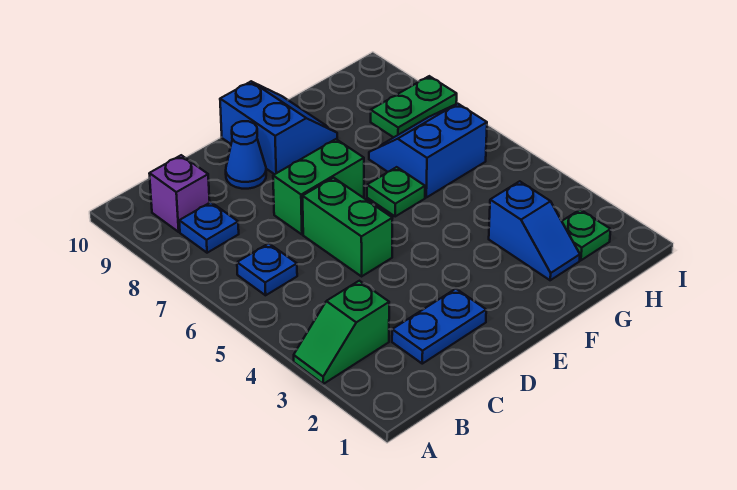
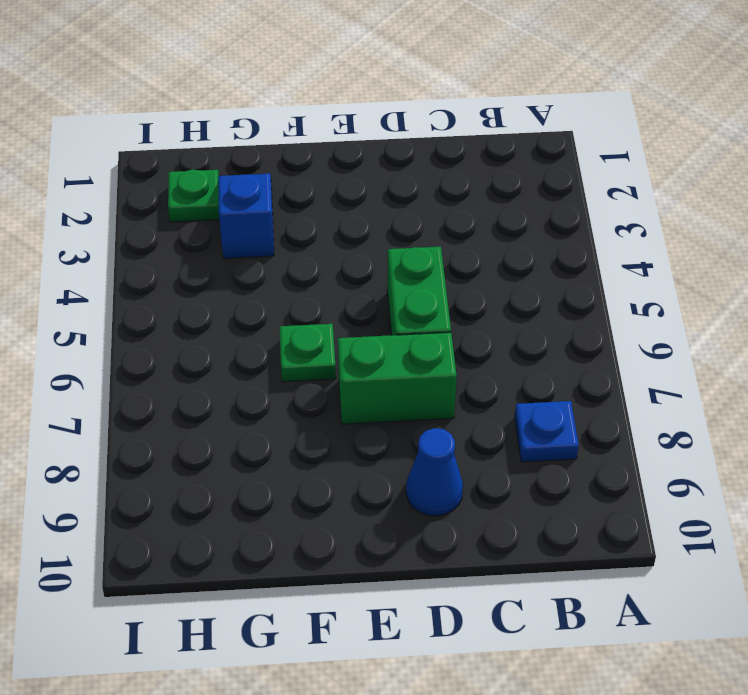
none -> green slope A3:B3 level 1 top B
none -> blue plate B6 level 1
none -> purple brick B9 level 1

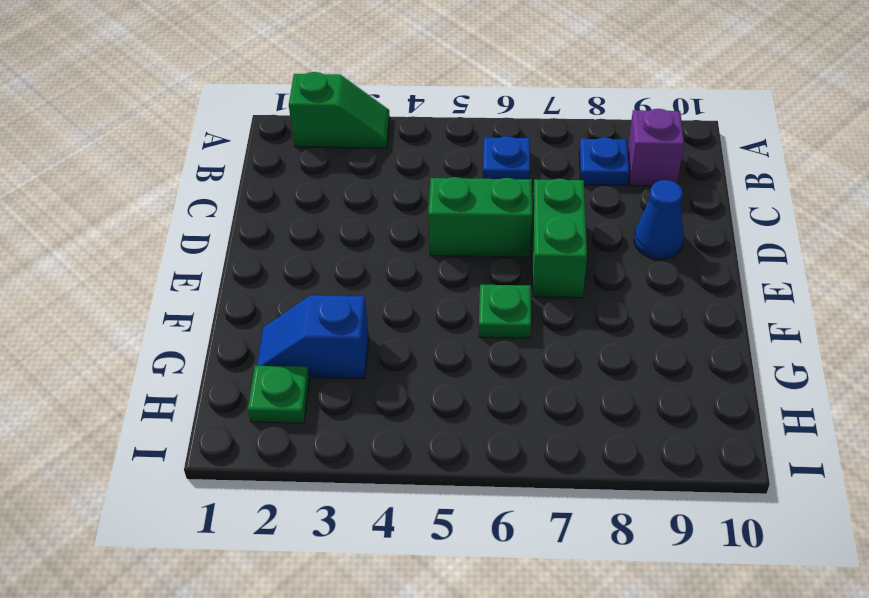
green slope A2:A3 level 1 top 2 -> green slope A3:B3 level 1 top B
none -> blue plate C2:D2 level 1
none -> blue slope E9:F10 level 1 top E
none -> blue slope G6:H7 level 1 top 6

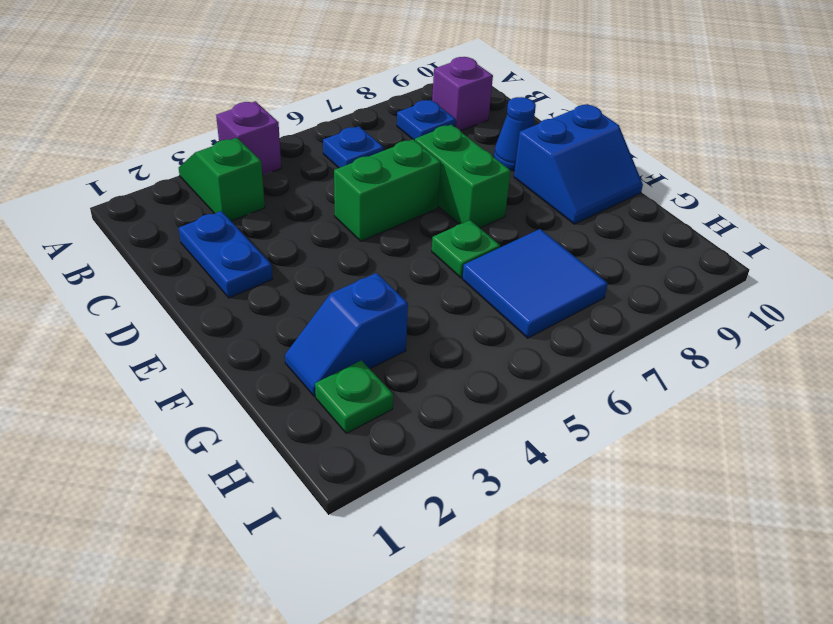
purple brick A4 level 1 -> none
blue tile G6:H7 level 1 -> blue slope G6:H7 level 1 top 6
none -> green plate H8:I8 level 1

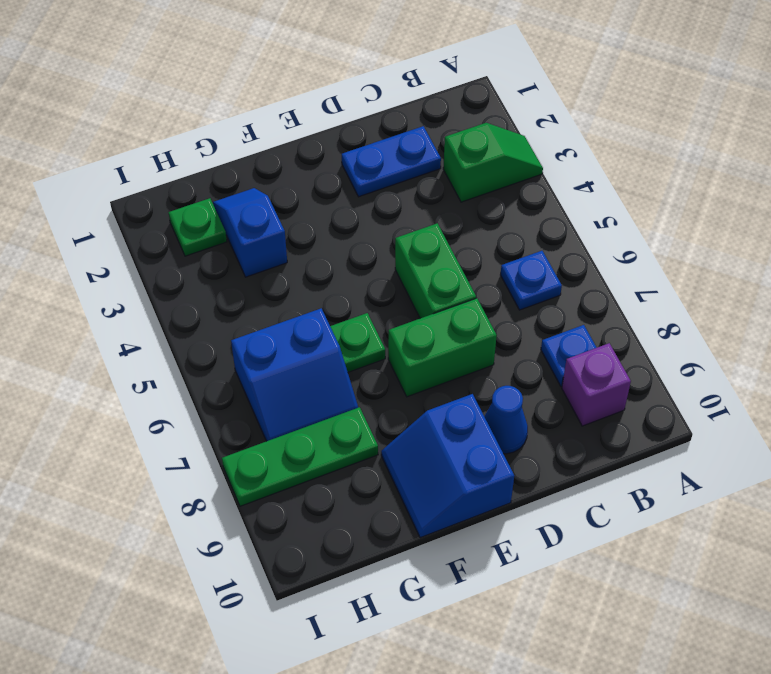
green plate G8:I8 level 1 -> green plate H8:I8 level 1

